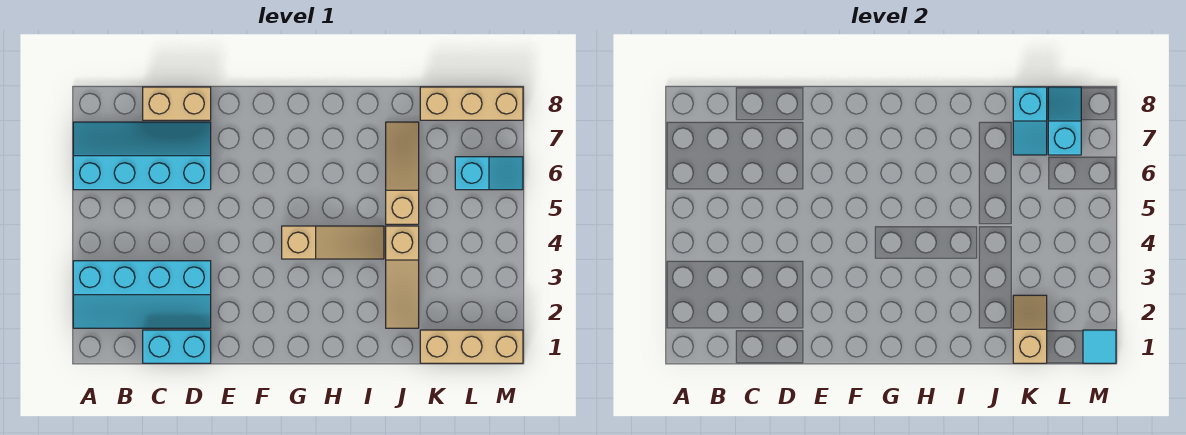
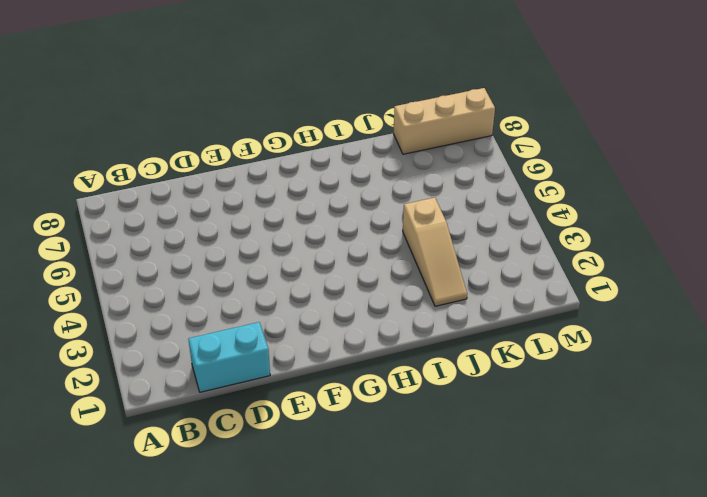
none -> cyan slope A2:D3 level 1 top 3
none -> cyan slope A6:D7 level 1 top 6
none -> tan brick C8:D8 level 1

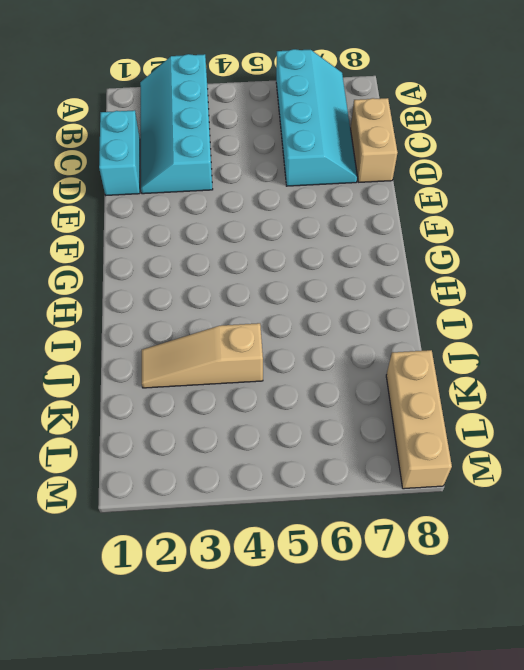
none -> tan slope G4:I4 level 1 top G
none -> tan slope J5:J7 level 1 top 5
none -> tan brick K1:M1 level 1

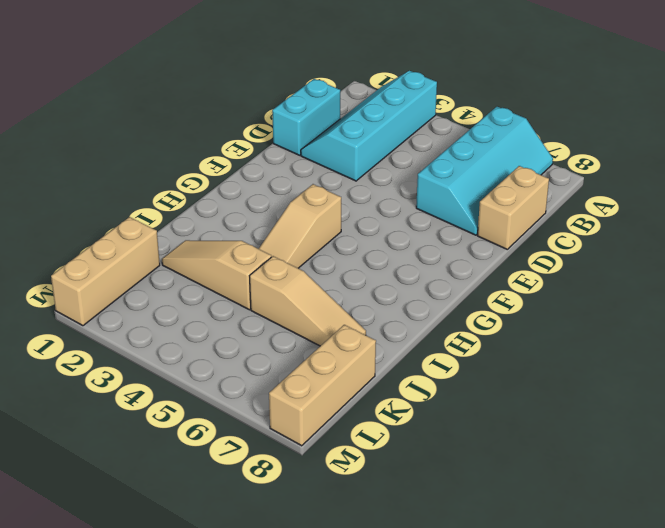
none -> cyan slope L6:M6 level 1 top L
none -> tan slope K1:K2 level 2 top 1
none -> cyan slope K7:K8 level 2 top 8

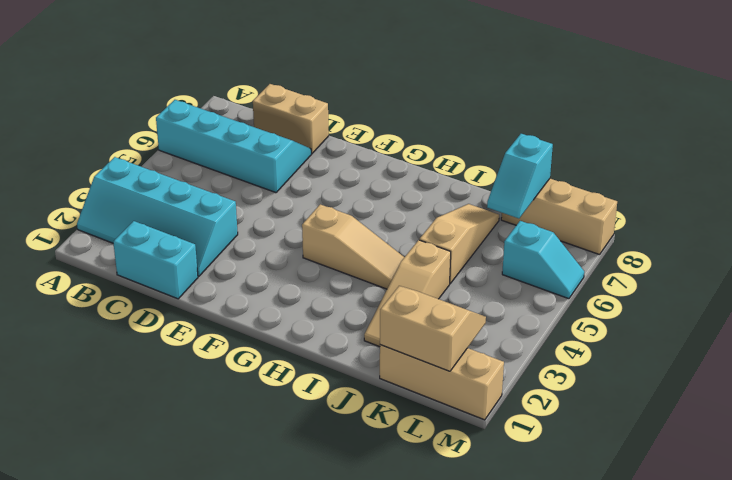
tan slope K1:L2 level 2 top 1 -> tan slope K1:K2 level 2 top 1
none -> cyan slope L7:L8 level 2 top 7
none -> cyan tile M1 level 2

